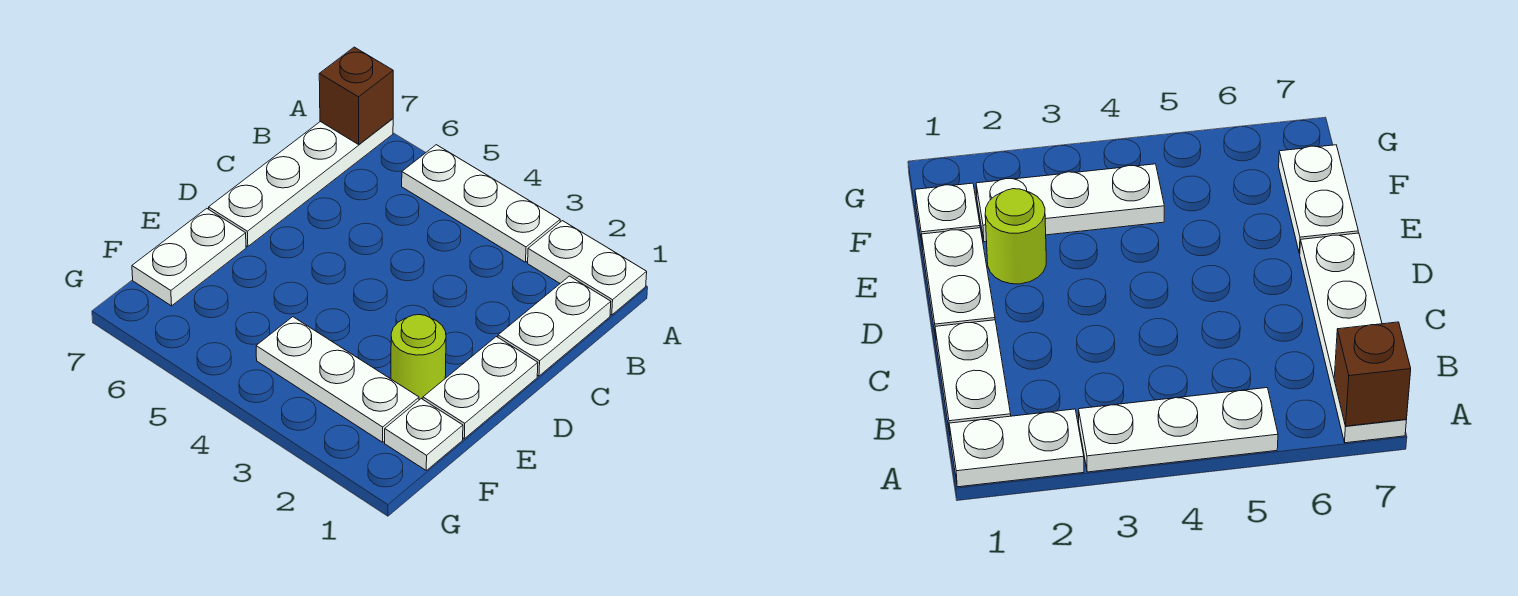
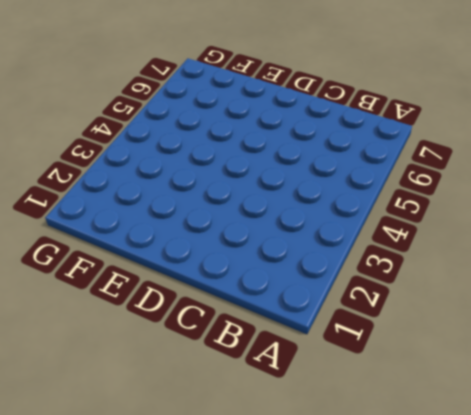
none -> white plate A1:A2 level 1
none -> white plate A3:A5 level 1

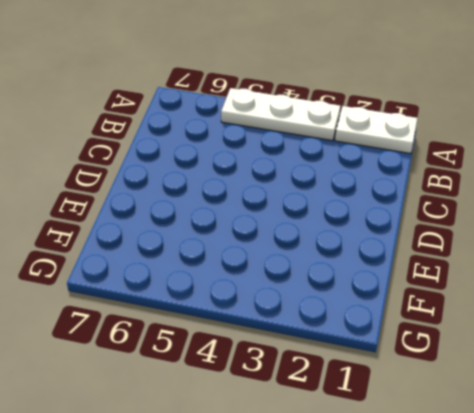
none -> white plate A7:D7 level 1
none -> white plate B1:C1 level 1

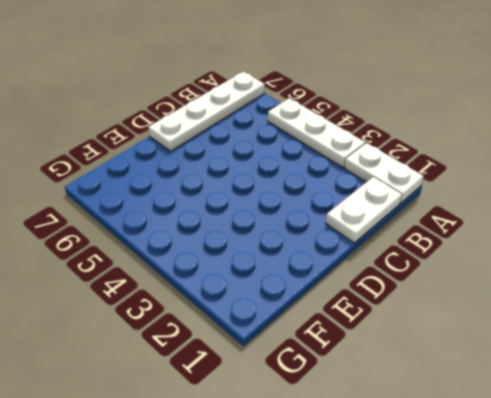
none -> white plate D1:E1 level 1
none -> lime round brick E2 level 1

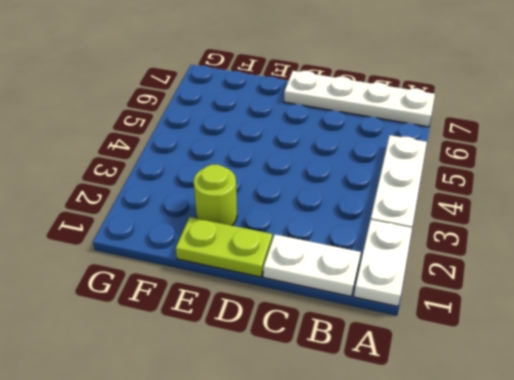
lime plate D1:E1 level 1 -> white plate D1:E1 level 1
none -> white plate E7:F7 level 1
none -> white plate F1 level 1

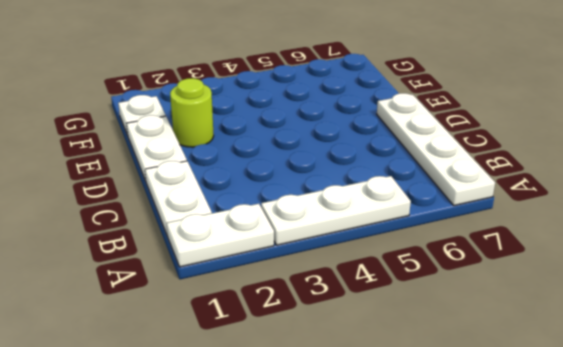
none -> white plate E7:F7 level 1
none -> white plate F2:F4 level 1

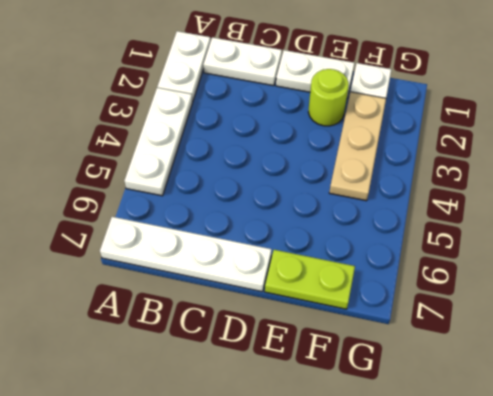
lime plate E7:F7 level 1 -> white plate E7:F7 level 1
tan plate F2:F4 level 1 -> white plate F2:F4 level 1
none -> brown brick A7 level 2

